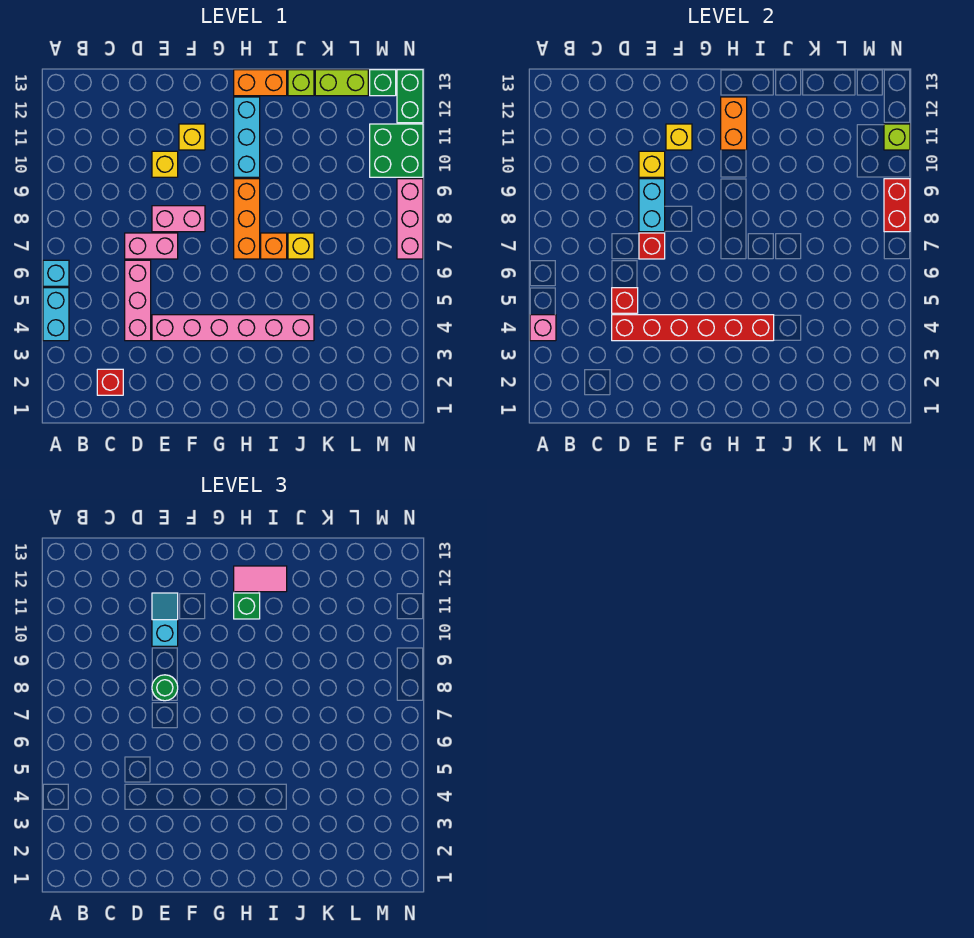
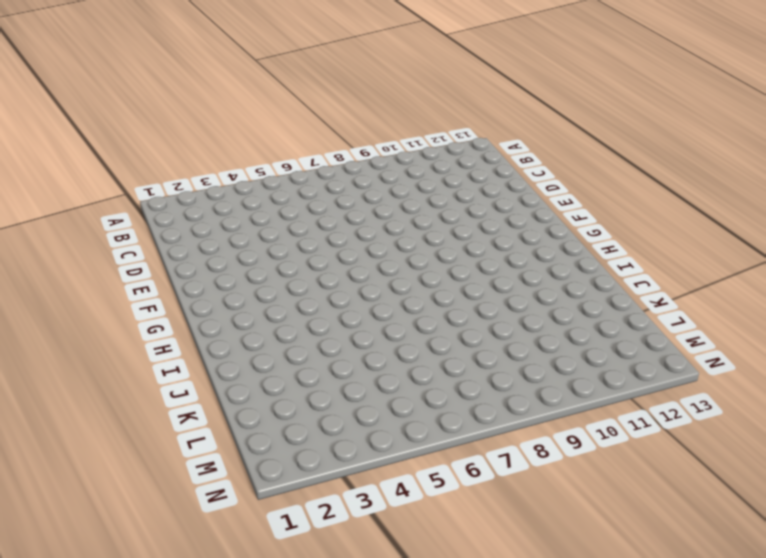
none -> cyan brick A4:A5 level 1
none -> cyan brick A6 level 1
none -> red brick C2 level 1
none -> pink brick D4:D6 level 1

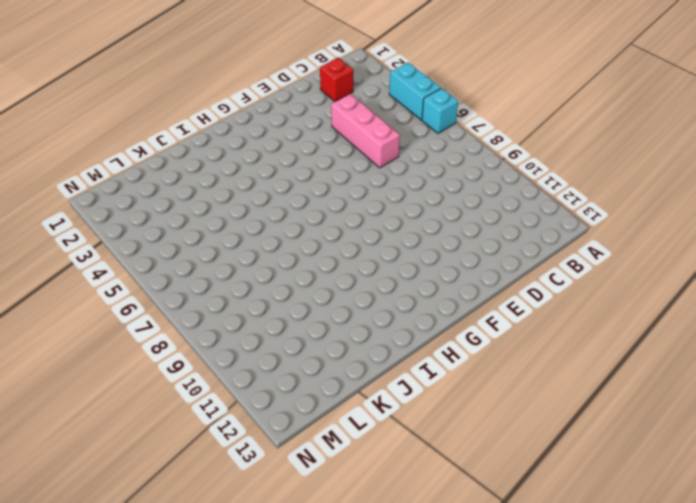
none -> pink brick D7:E7 level 1
none -> pink brick E4:J4 level 1
none -> pink brick E8:F8 level 1
none -> yellow brick E10 level 1

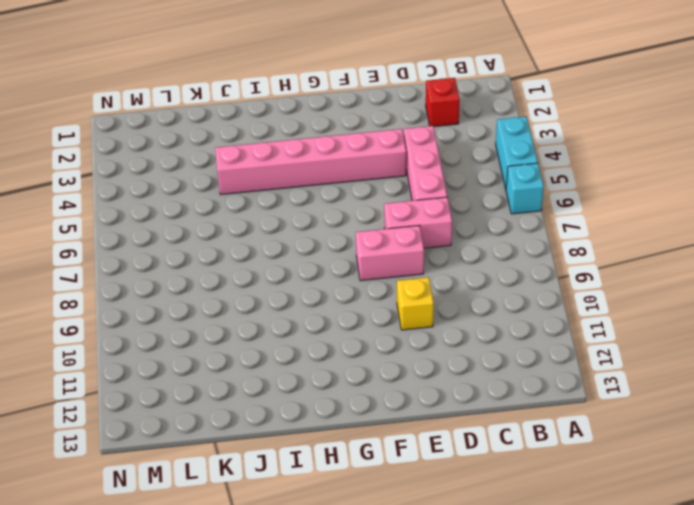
none -> yellow brick F11 level 1
none -> orange brick H7:H9 level 1
none -> cyan brick H10:H12 level 1
none -> orange brick H13:I13 level 1

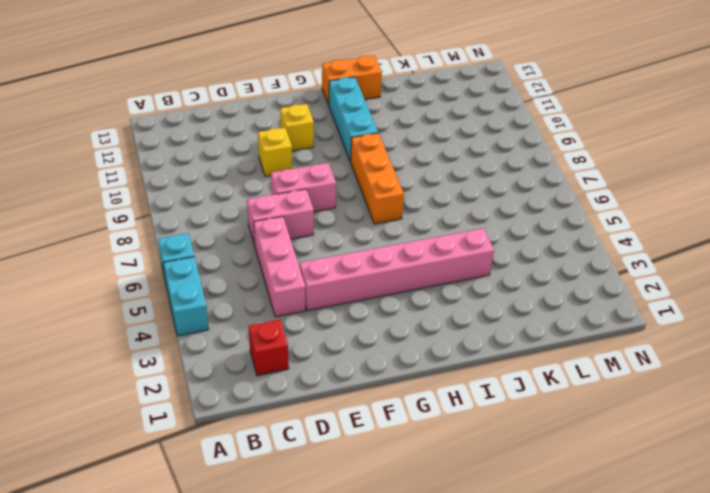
none -> orange brick I7 level 1
none -> yellow brick J7 level 1
none -> lime brick J13 level 1
none -> lime brick K13:L13 level 1

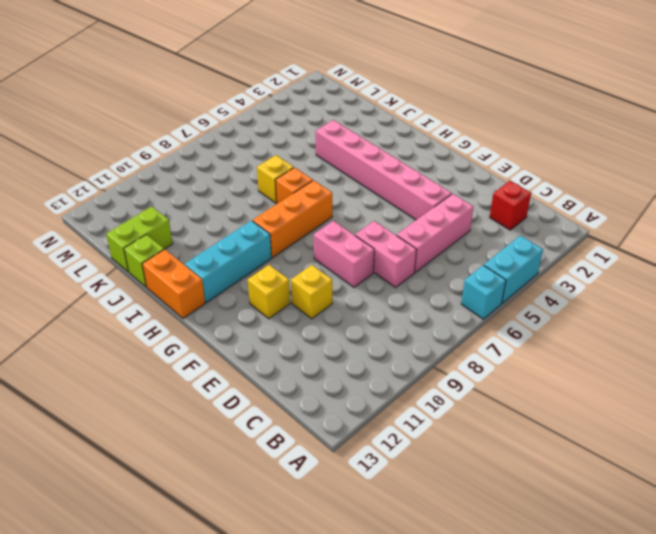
lime brick K12:K13 level 1 -> lime brick K13:L13 level 1
none -> green brick M10:N11 level 1
none -> green brick M13 level 1
none -> pink brick N7:N9 level 1
none -> green brick N12:N13 level 1

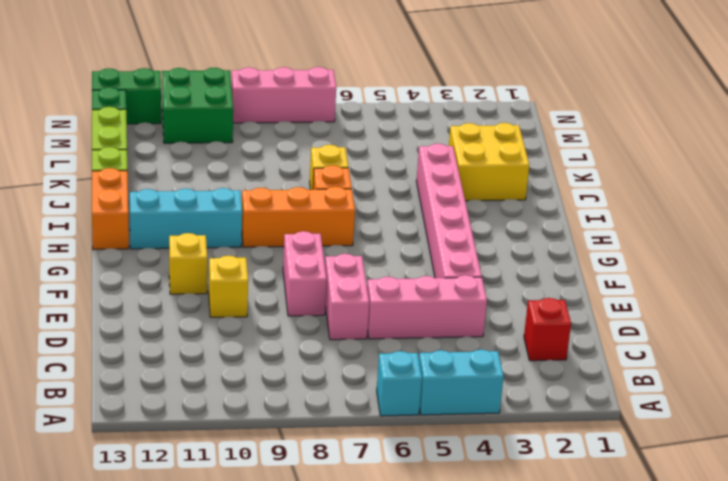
yellow brick J2:K3 level 1 -> none
none -> pink brick A4 level 2
none -> red brick D4:I4 level 2
none -> red brick D5 level 2
none -> red brick E7 level 2

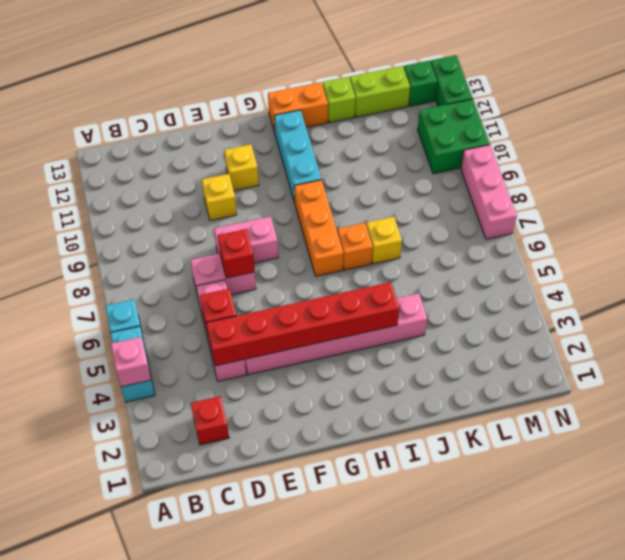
none -> cyan brick E8:E9 level 2
none -> yellow brick E10 level 2
none -> yellow brick F11 level 2
none -> orange brick H11:H12 level 2

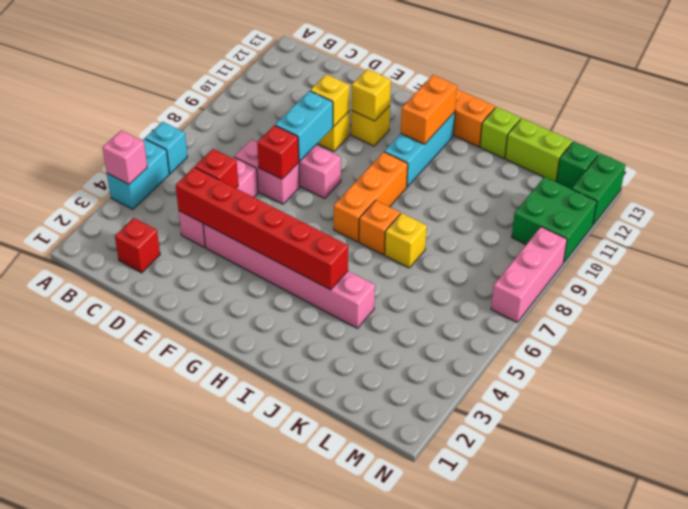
none -> red brick N8:N9 level 2
none -> lime brick N11 level 2
none -> green round brick E8 level 3
none -> cyan slope E10:E11 level 3 top 10

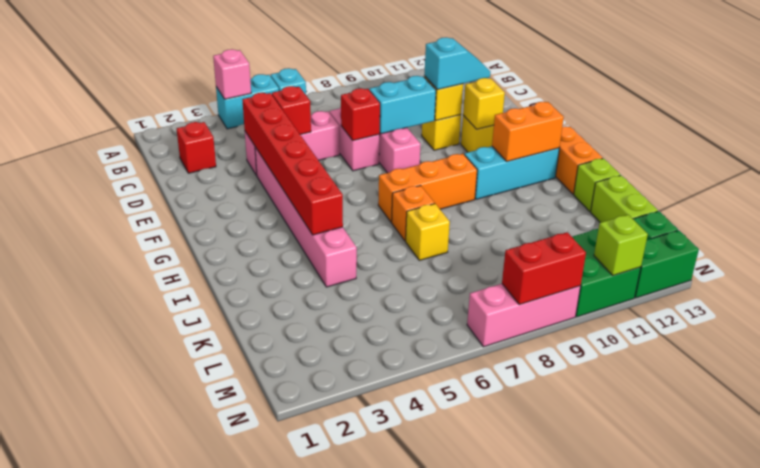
none -> green round brick E8 level 3
none -> green brick H11 level 3
none -> pink tile H12:I12 level 3

